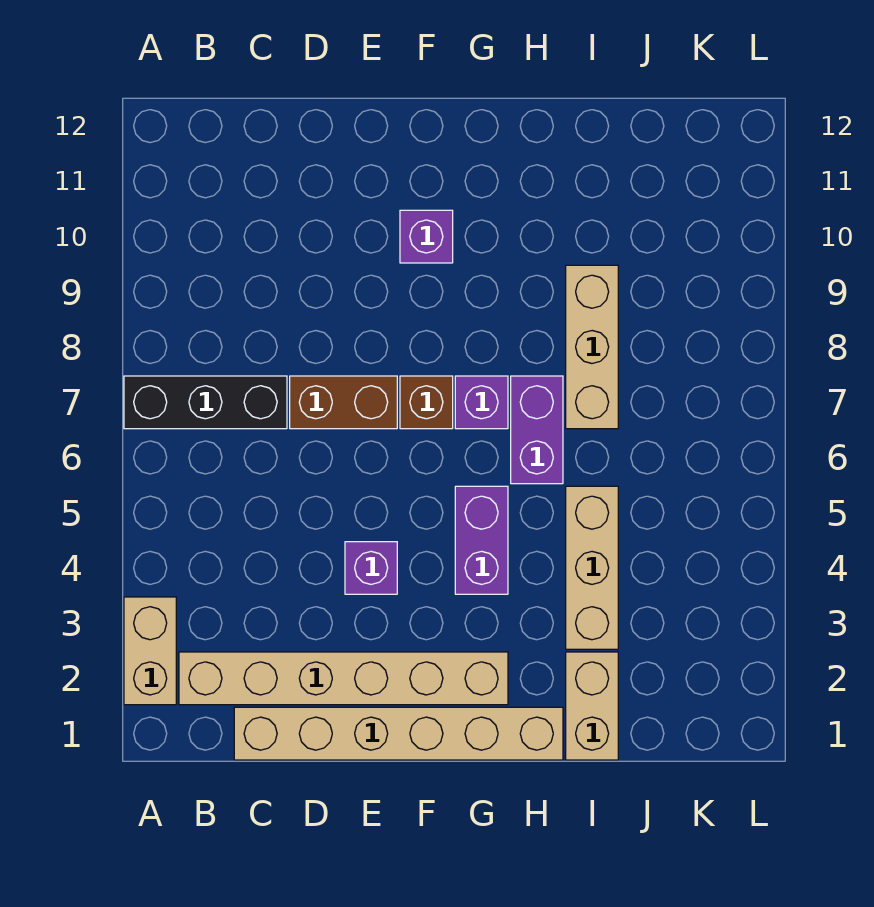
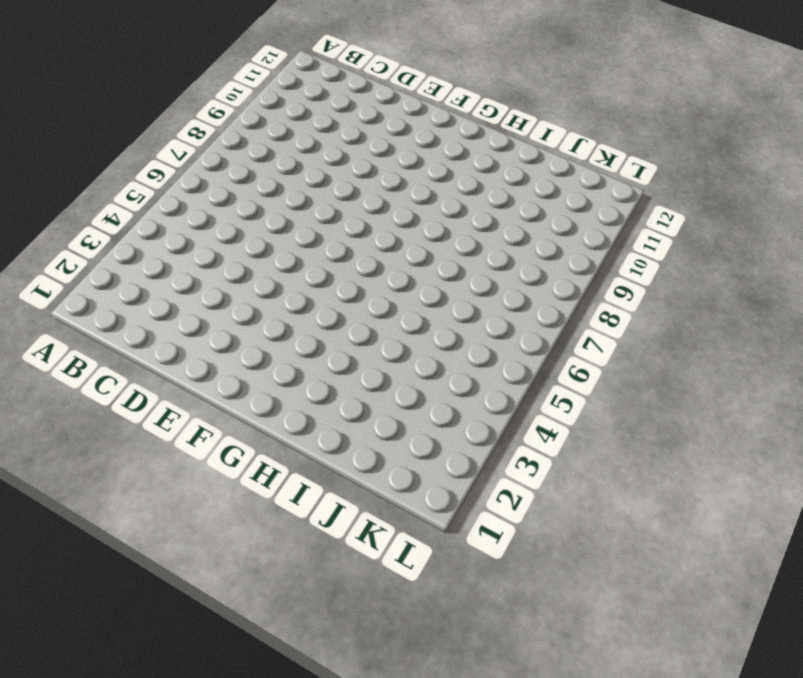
none -> tan brick A2:A3 level 1
none -> black brick A7:C7 level 1
none -> tan brick B2:G2 level 1

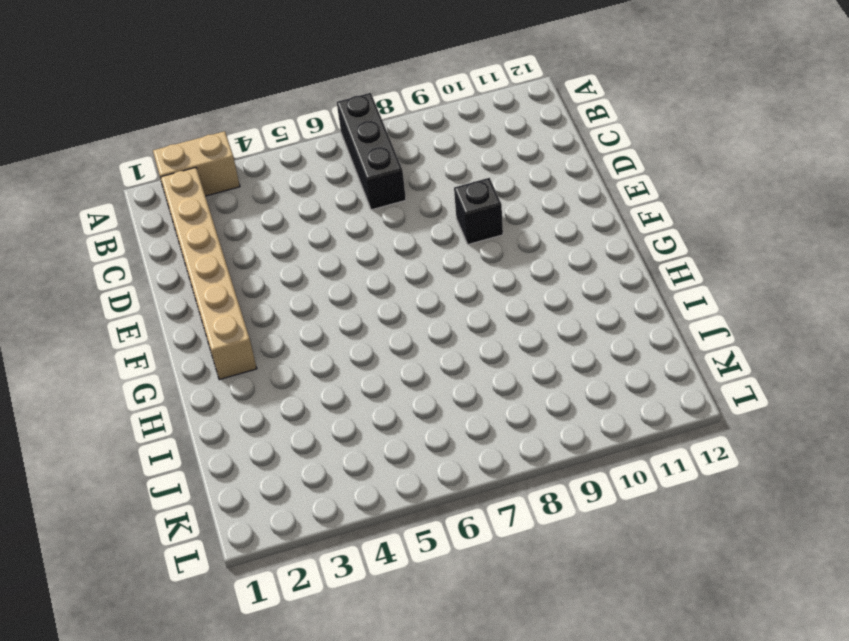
black brick E9 level 1 -> none
none -> tan brick C1:H1 level 1
none -> brown brick D7:E7 level 1
none -> purple brick E4 level 1

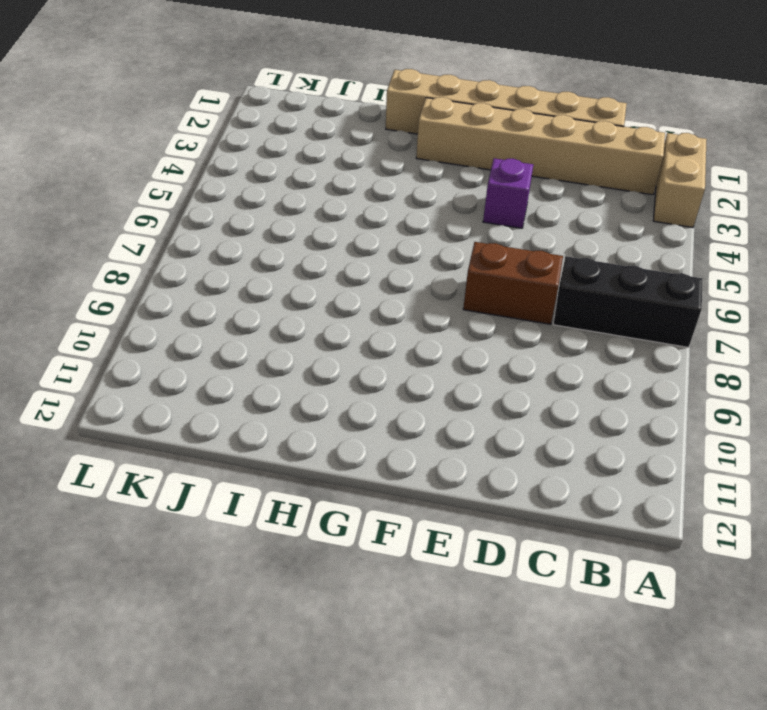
none -> brown brick F7 level 1
none -> purple brick F10 level 1
none -> purple brick G4:G5 level 1

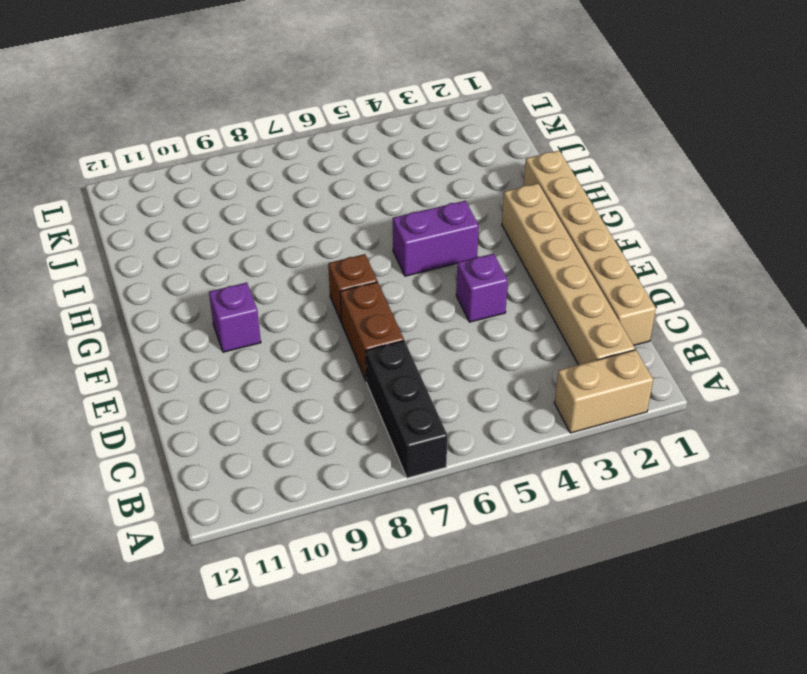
none -> purple brick G7 level 1
none -> purple brick H6:H7 level 1
none -> tan brick I1:I2 level 1

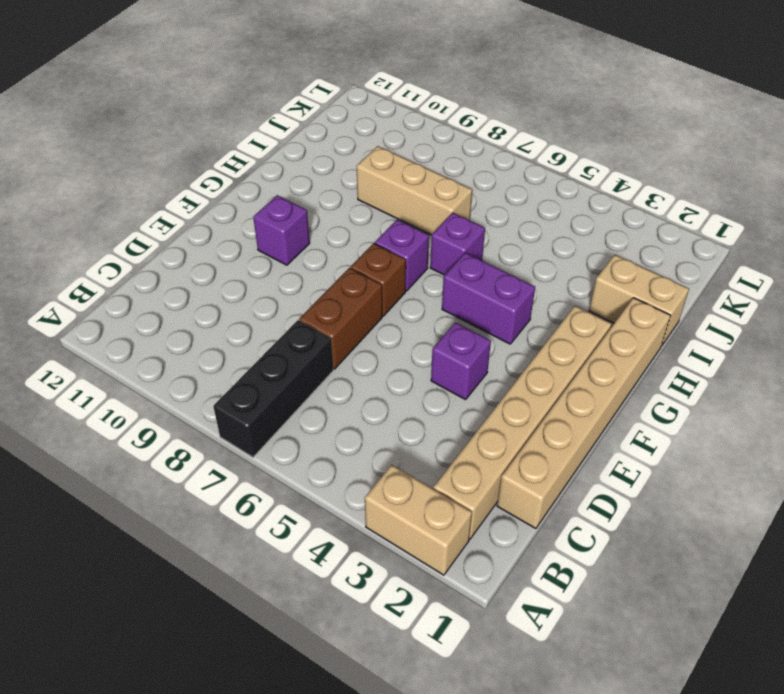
purple brick H6 level 1 -> purple brick H6:H7 level 1
none -> tan brick I3:I5 level 1

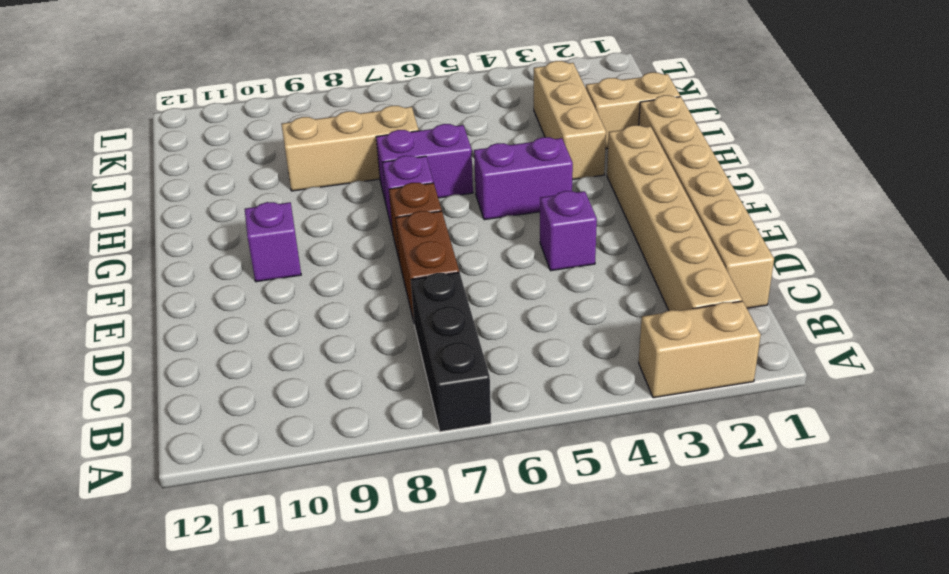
tan brick H3:J3 level 1 -> tan brick I3:I5 level 1

